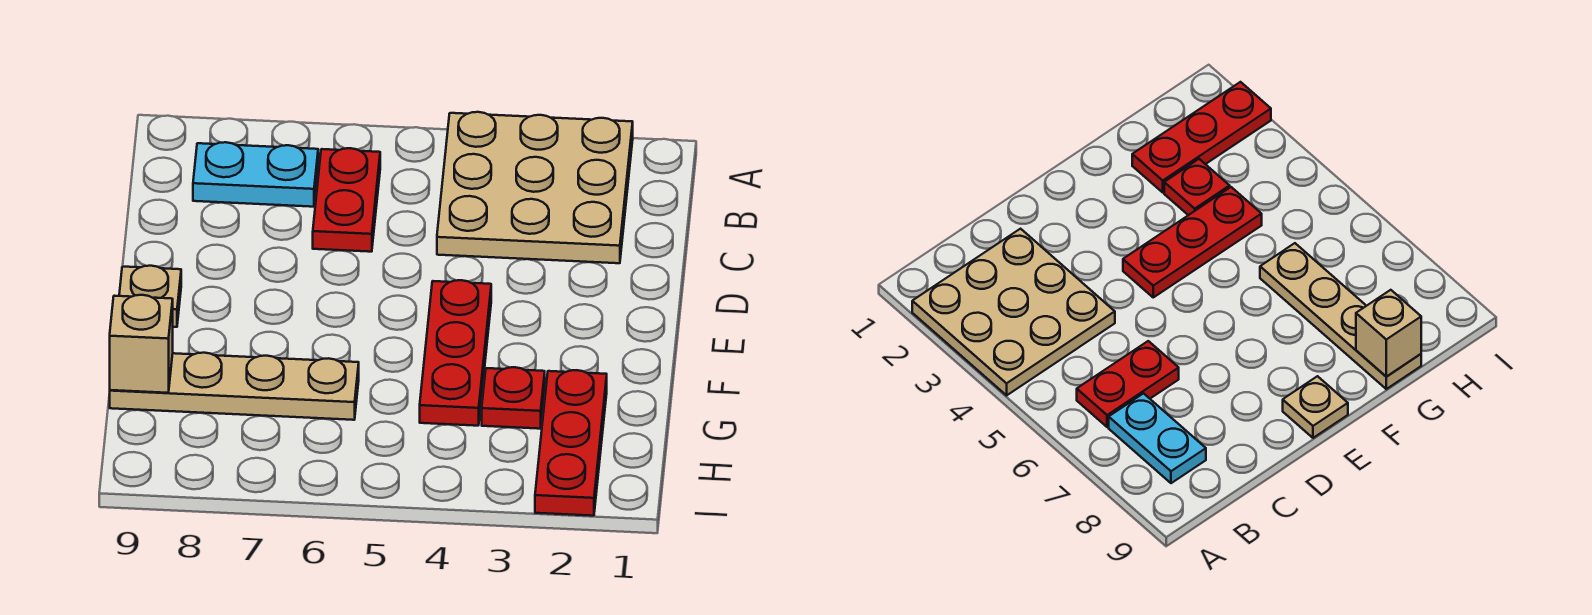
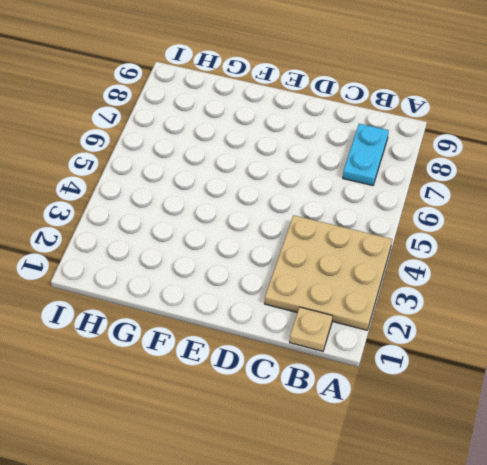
tan plate B1 level 1 -> tan plate E9 level 1
none -> red plate B6:C6 level 1
none -> red plate E4:G4 level 1

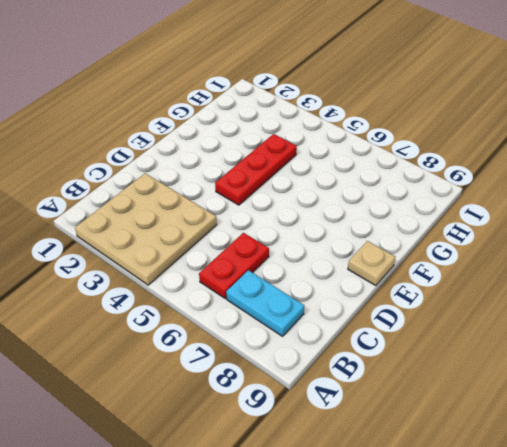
none -> red plate G2:I2 level 1
none -> red plate G3 level 1

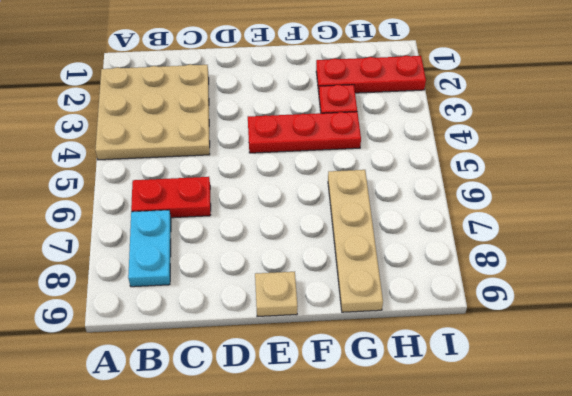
none -> tan brick G9 level 2

